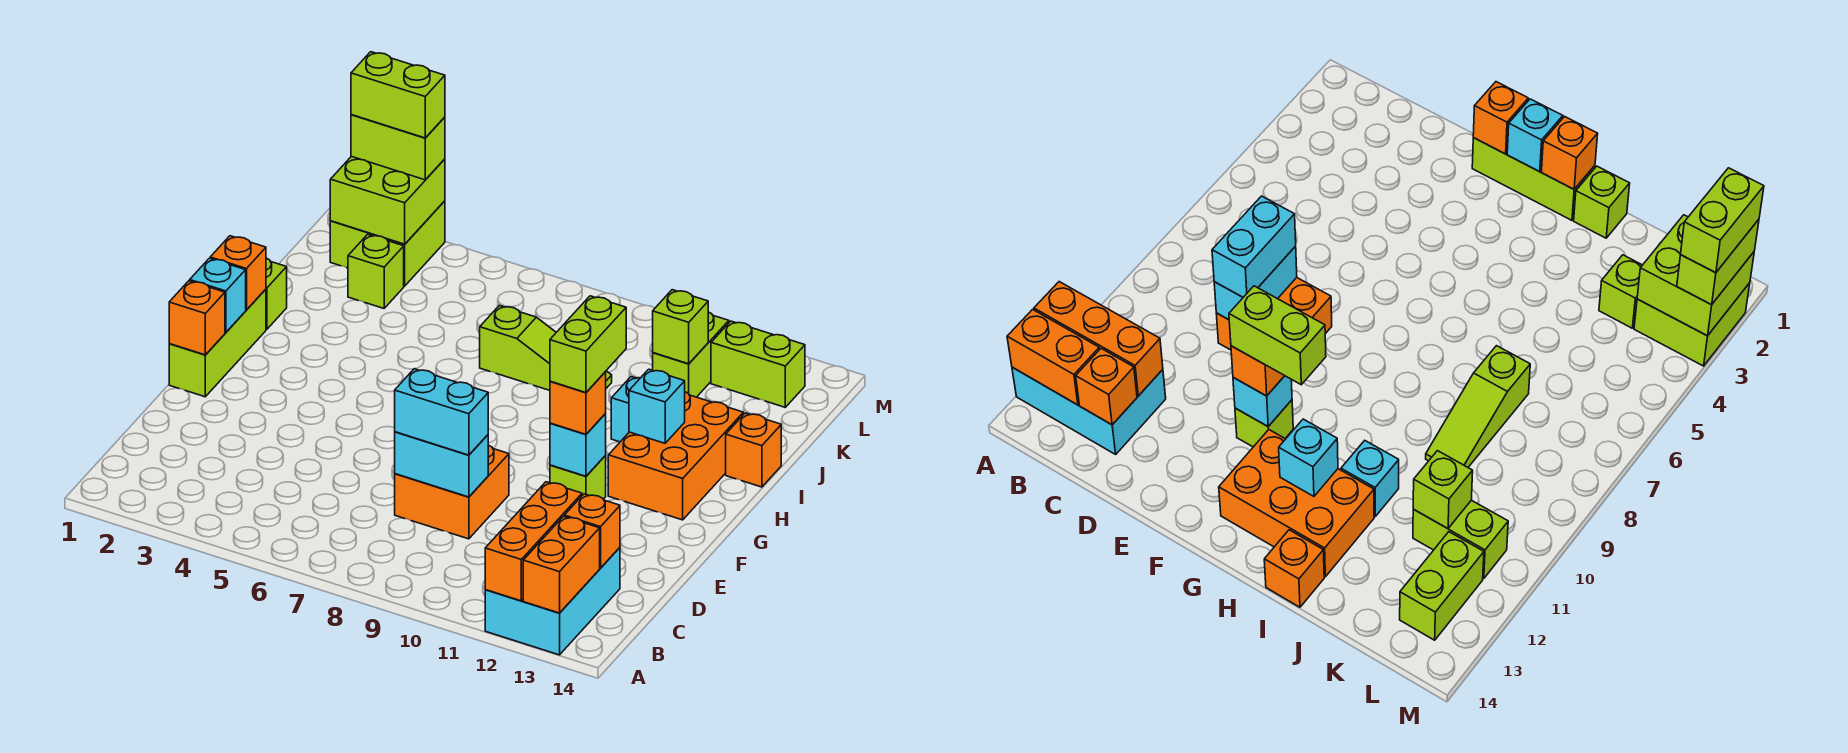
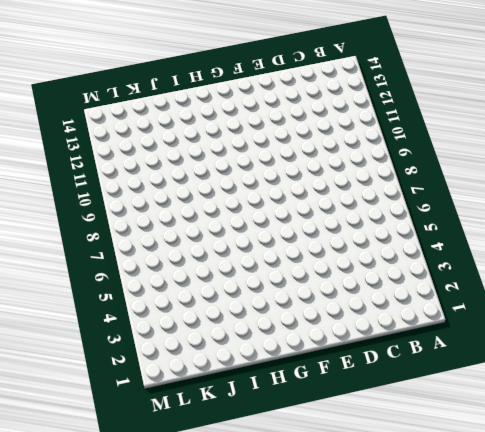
none -> cyan brick A12:C13 level 1
none -> orange brick D8:E9 level 1
none -> lime brick F1:H1 level 1

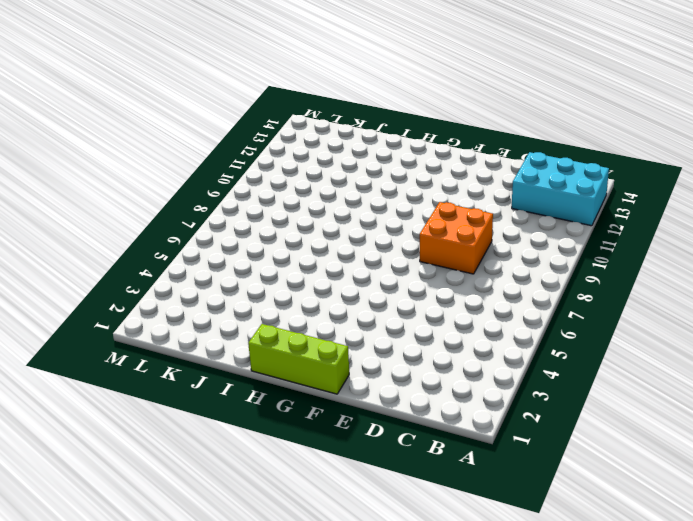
none -> lime brick F11 level 1
none -> orange brick G12:I13 level 1
none -> lime brick I1 level 1

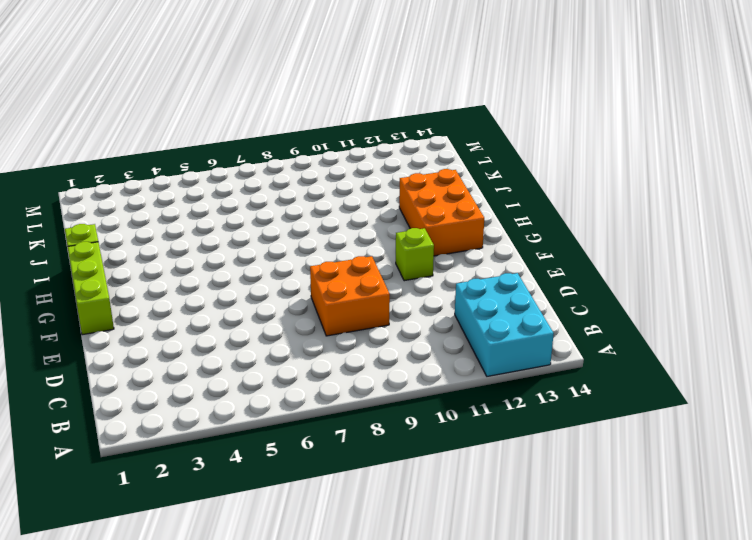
none -> cyan brick I11 level 1
none -> orange brick I14 level 1
none -> lime slope J7:J9 level 1 top 7

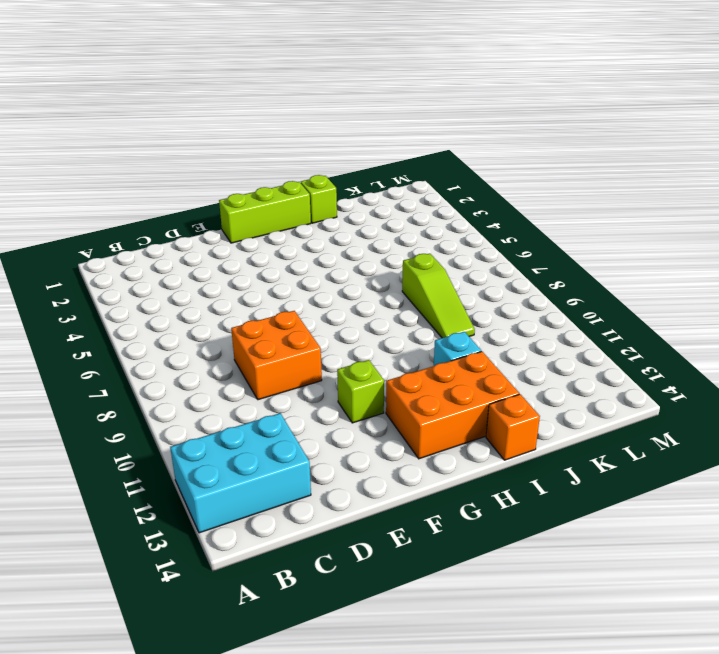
none -> lime brick K3 level 1
none -> lime brick K11:L11 level 1
none -> lime brick L2:M3 level 1

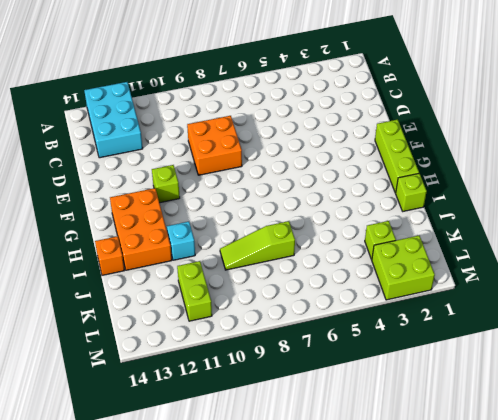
none -> lime brick L12:L13 level 1
none -> orange brick A12:C12 level 2
none -> orange brick A13:B13 level 2

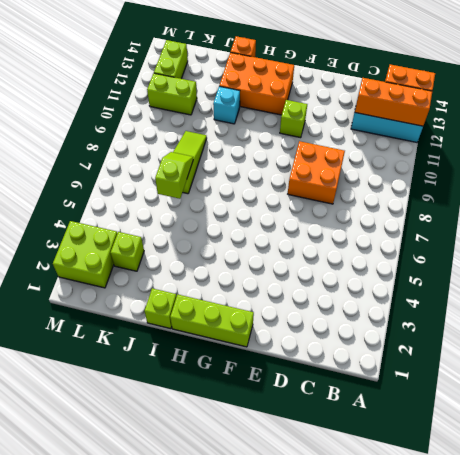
lime slope J6:J7 level 2 top 6 -> none
none -> orange brick C13 level 2
none -> cyan brick D8:D9 level 2
none -> orange brick F1 level 2

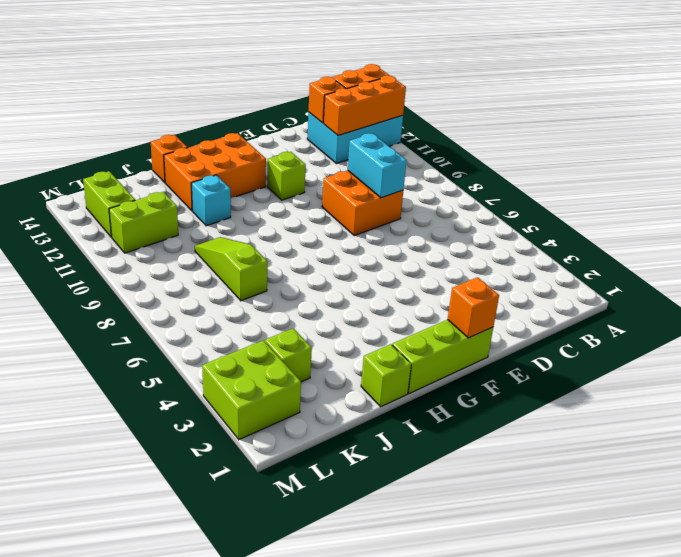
none -> cyan brick F11 level 2
none -> cyan brick G1 level 2
none -> orange brick H1 level 2

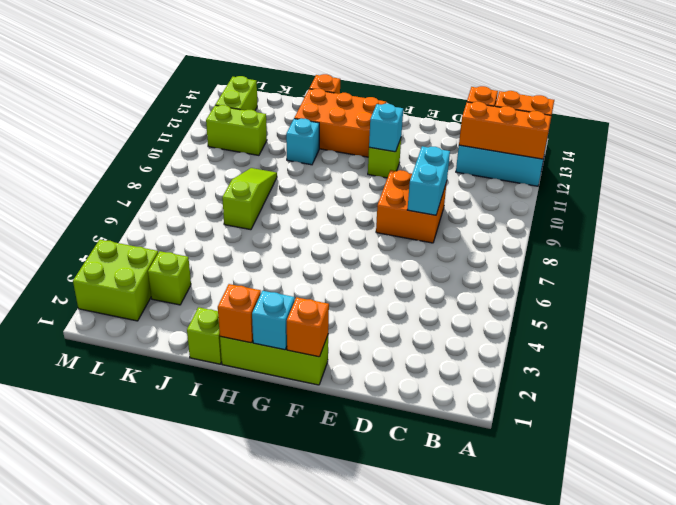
none -> cyan brick H12 level 2
none -> lime brick K11 level 2
none -> lime brick L2:M3 level 2

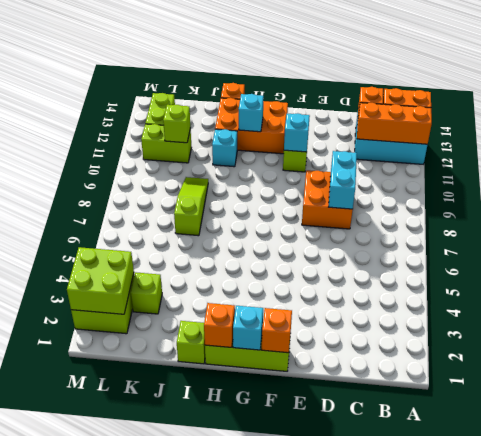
none -> cyan brick D8:D9 level 3
none -> orange brick F11 level 3
none -> lime brick M2:M3 level 3

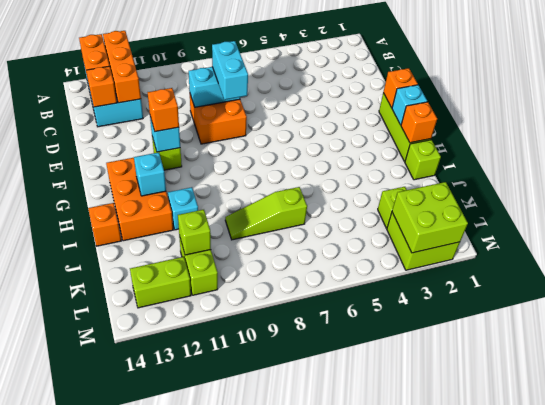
cyan brick D8:E8 level 3 -> cyan brick D8:D9 level 3
none -> lime brick M2:M3 level 3
none -> lime brick F11:G11 level 4
none -> lime brick M2:M3 level 4

